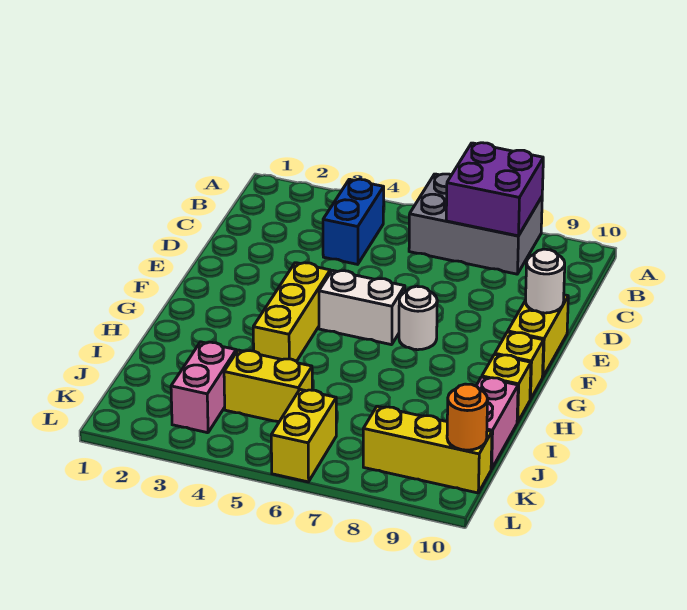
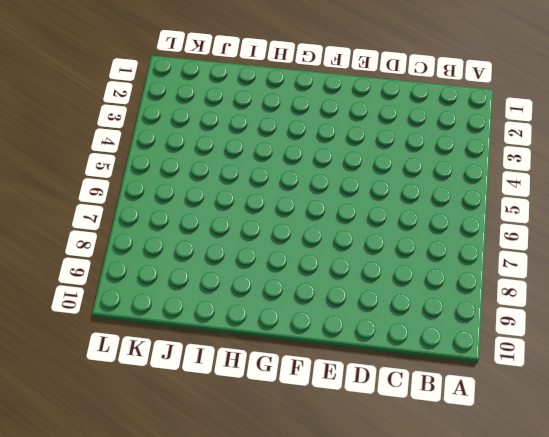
none -> grey brick A6:B8 level 1
none -> blue brick B4:C4 level 1
none -> yellow brick E10:F10 level 1

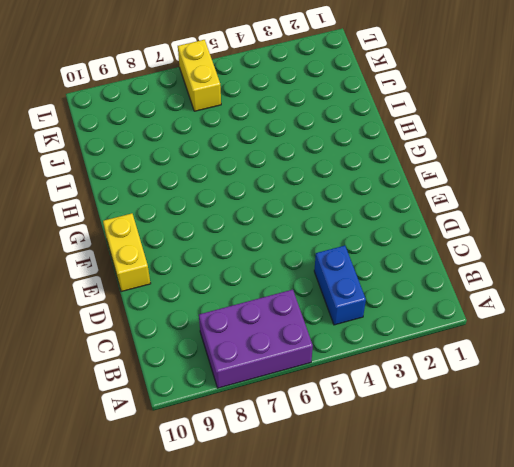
purple brick A6:B8 level 1 -> grey brick A6:B8 level 1
none -> yellow brick F4:H4 level 1
none -> white brick F5:F6 level 1
none -> white round brick F7 level 1

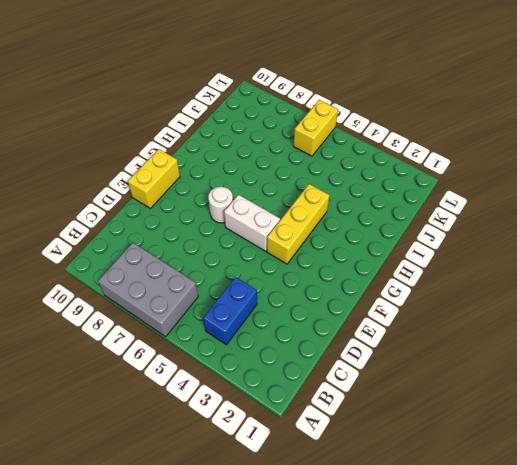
none -> yellow brick G10 level 1
none -> yellow brick H10 level 1
none -> pink brick I10:J10 level 1

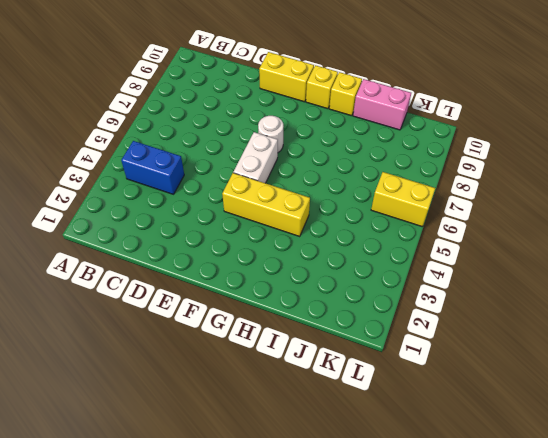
none -> grey brick A6:B8 level 1
none -> pink brick J3:K3 level 1
none -> yellow brick J4:J5 level 1

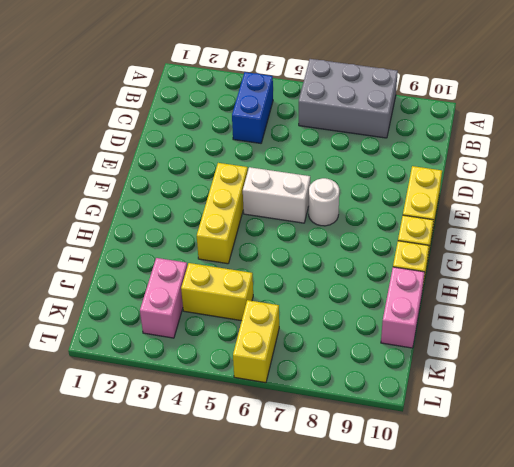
none -> yellow brick K8:K10 level 1
none -> purple brick A7:B8 level 2
none -> white round brick E10 level 2

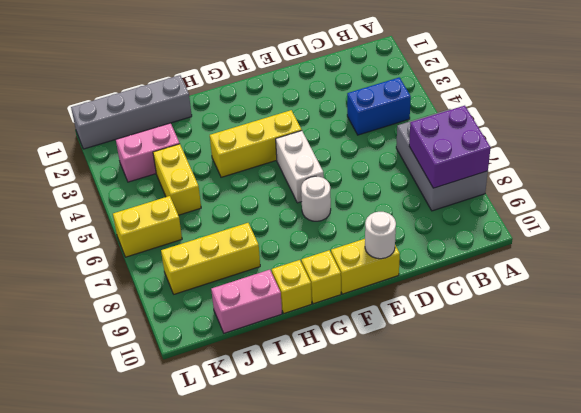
grey brick I1:L1 level 1 -> none
yellow brick I8:K8 level 1 -> yellow brick K8:K10 level 1
none -> orange round brick K10 level 2

